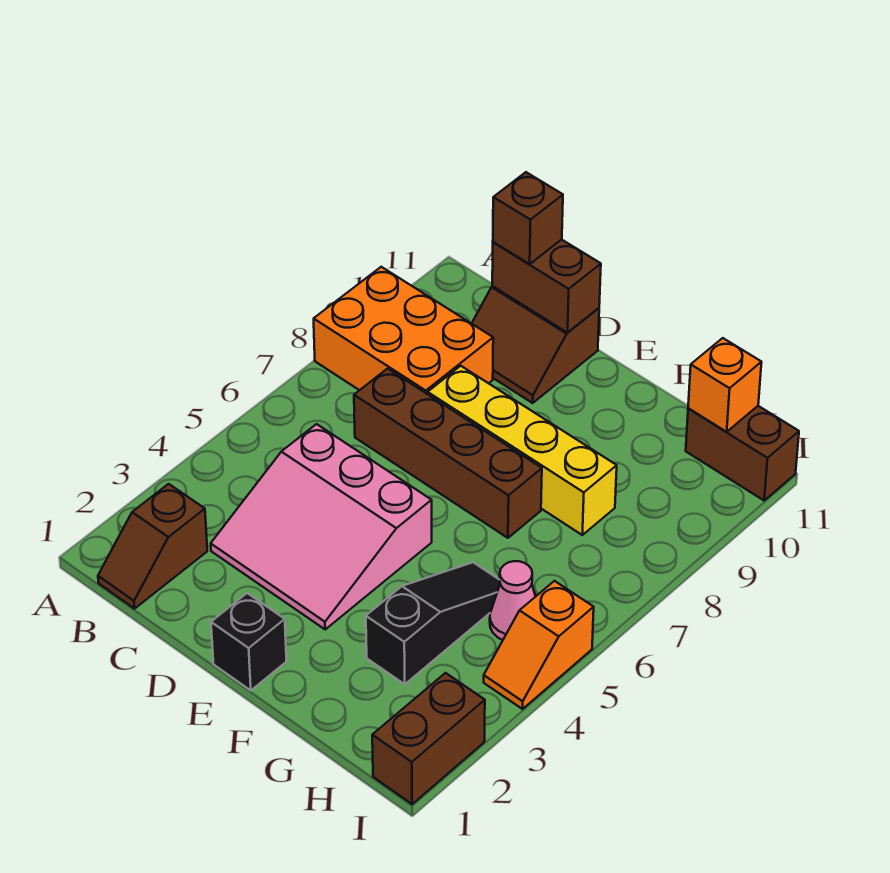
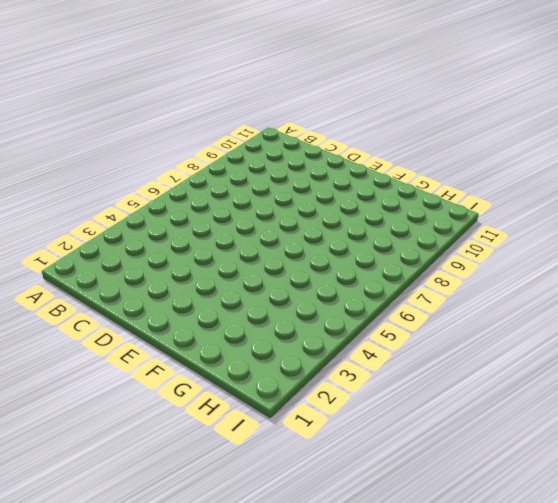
none -> orange brick A8:C9 level 1
none -> brown slope B1:B2 level 1 top 2
none -> pink slope C3:E5 level 1 top 5

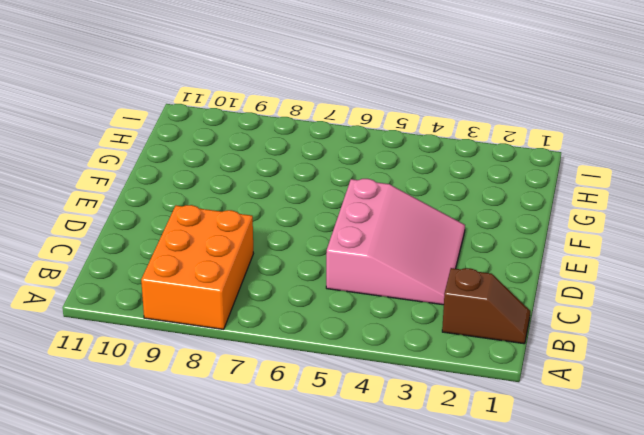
none -> brown brick C7:F7 level 1
none -> brown slope C10:D11 level 1 top 11
none -> yellow brick D8:G8 level 1

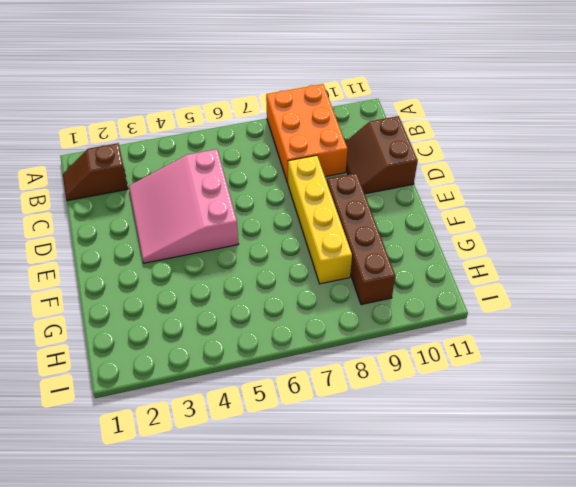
brown brick E9:H9 level 1 -> brown brick C7:F7 level 1
none -> black brick E1 level 1
none -> black slope G3:G5 level 1 top 3
none -> pink cone H5 level 1

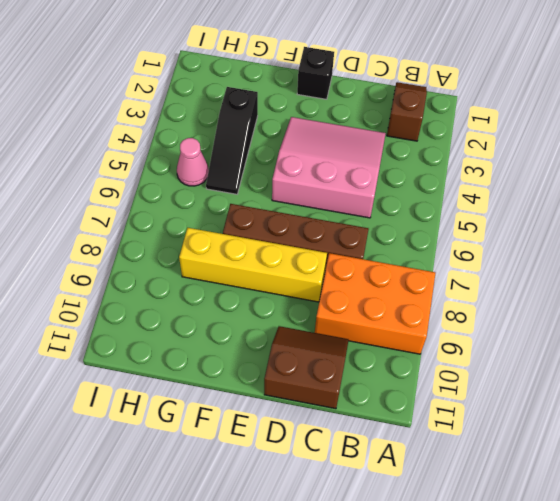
none -> brown brick H11:I11 level 1
none -> brown brick I1:I2 level 1
none -> orange slope I4:I5 level 1 top 5

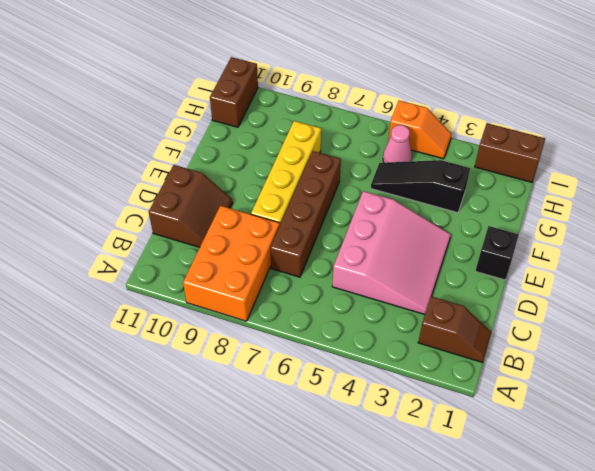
none -> brown brick C11:D11 level 2
none -> orange brick H11 level 2
none -> brown brick C11 level 3

